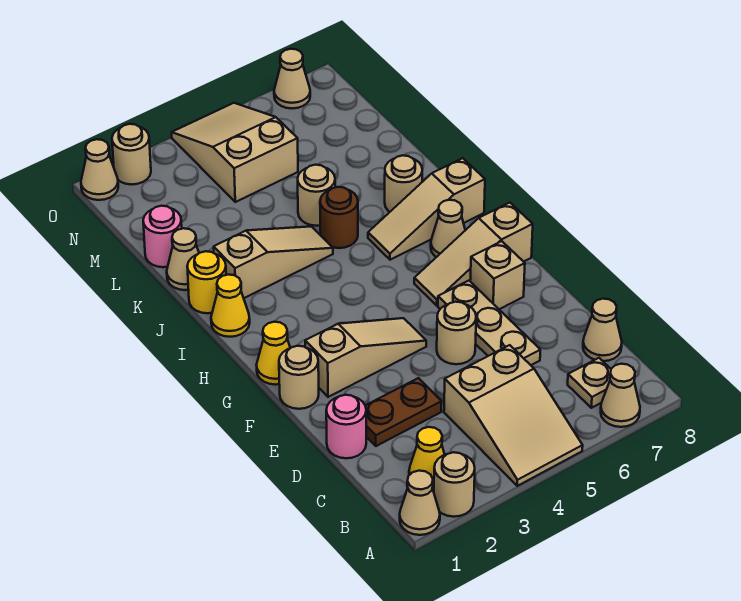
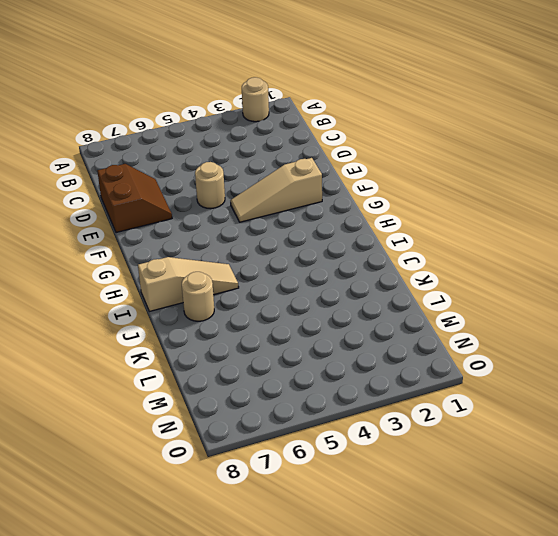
brown slope D7:E8 level 1 top 8 -> none
none -> tan cone A1 level 1
none -> tan slope A4:C5 level 1 top C
none -> tan cone A7 level 1
none -> yellow cone B2 level 1

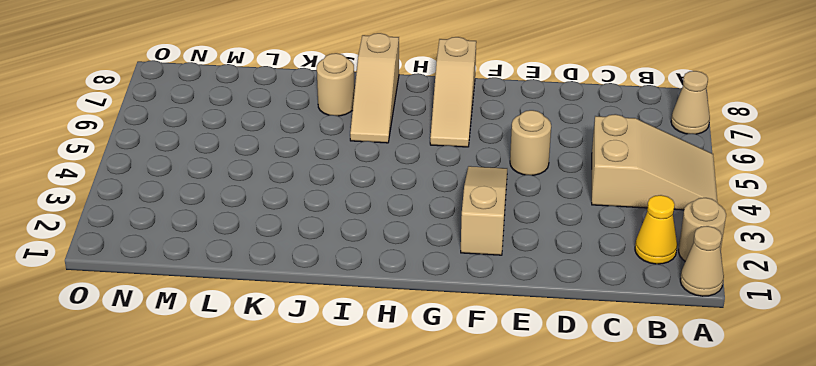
none -> tan plate B7 level 1
none -> tan cone C8 level 1
none -> pink round brick D1 level 1
none -> brown plate D2:D3 level 1

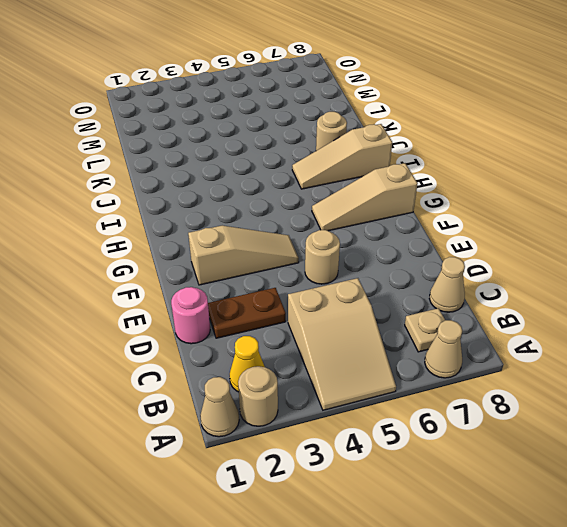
none -> tan plate D6:F6 level 1
none -> tan round brick F1 level 1
none -> tan brick F7 level 1
none -> yellow cone G1 level 1

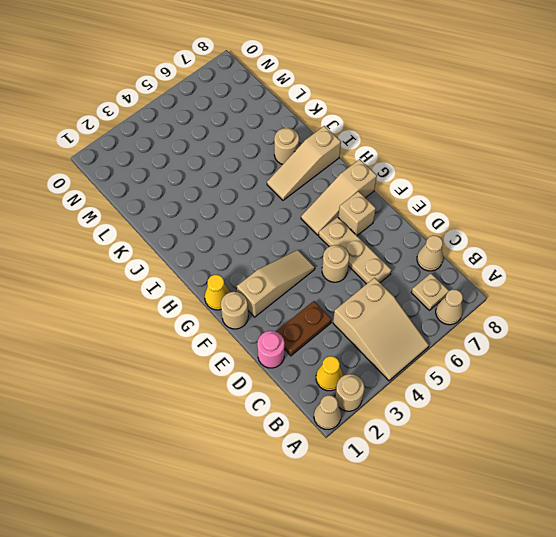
none -> tan cone H7 level 1
none -> yellow cone I1 level 1
none -> yellow round brick J1 level 1
none -> tan slope J2:J4 level 1 top 2

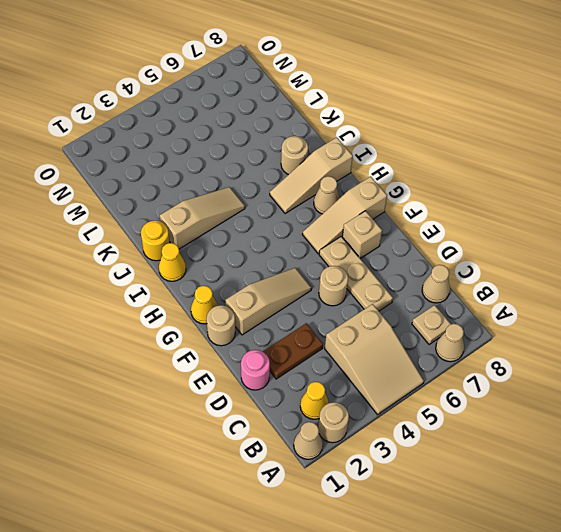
none -> brown round brick J5 level 1
none -> tan cone K1 level 1
none -> tan round brick K5 level 1
none -> pink round brick L1 level 1

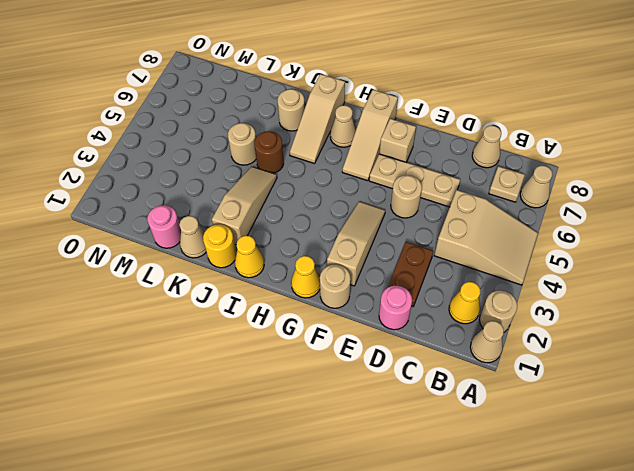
none -> tan slope M4:O5 level 1 top M
none -> tan cone O1 level 1
none -> tan round brick O2 level 1
none -> tan cone O7 level 1

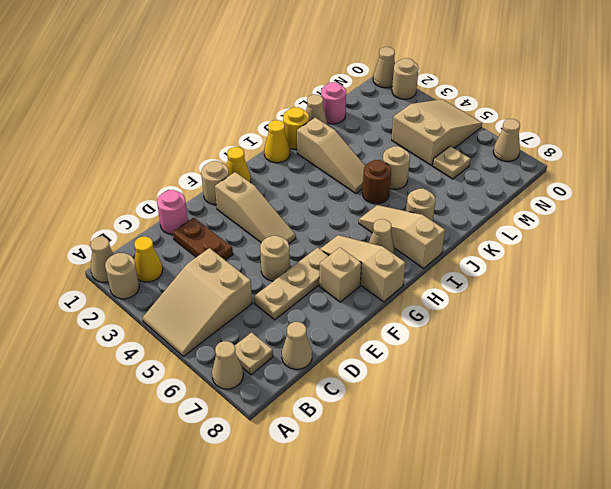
tan plate M6 level 1 -> none

